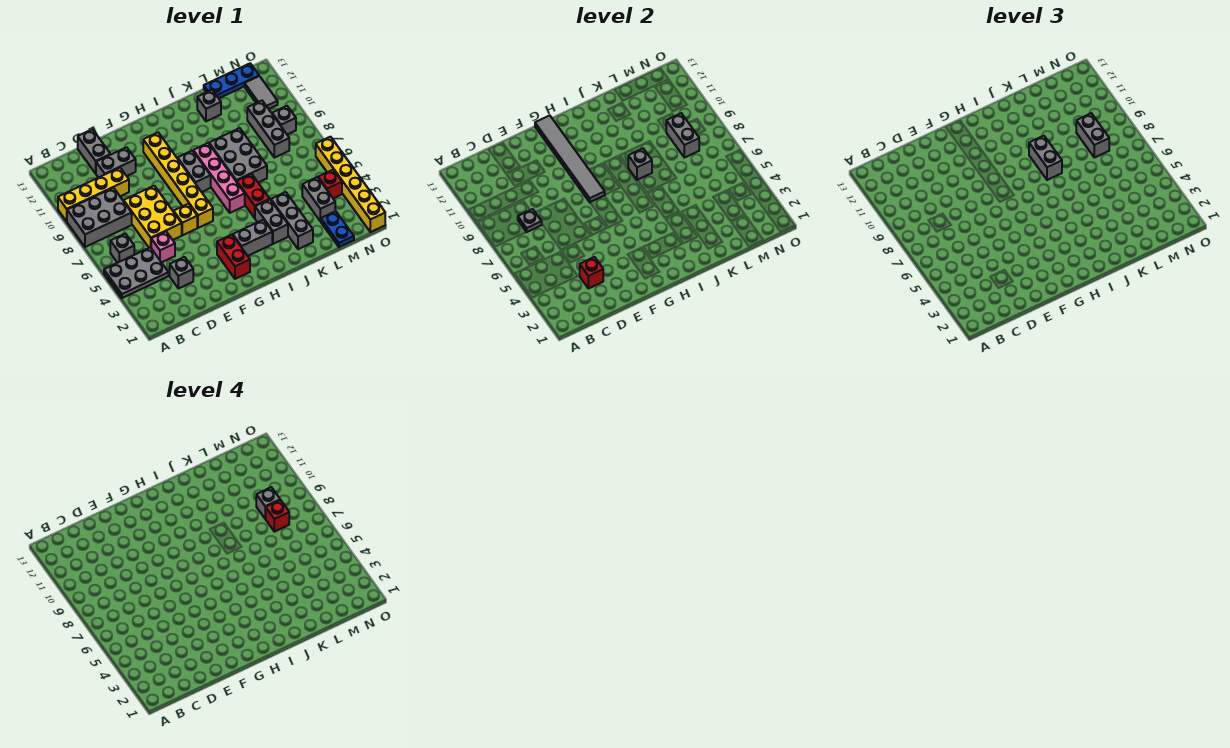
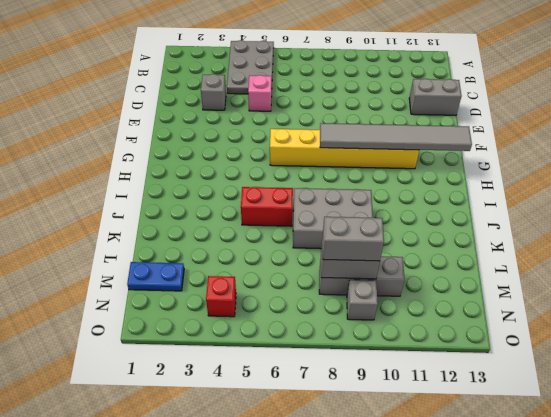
none -> grey brick A8:C9 level 1
none -> yellow brick A10:D10 level 1
none -> grey brick B6 level 1
none -> yellow brick D6:E8 level 1

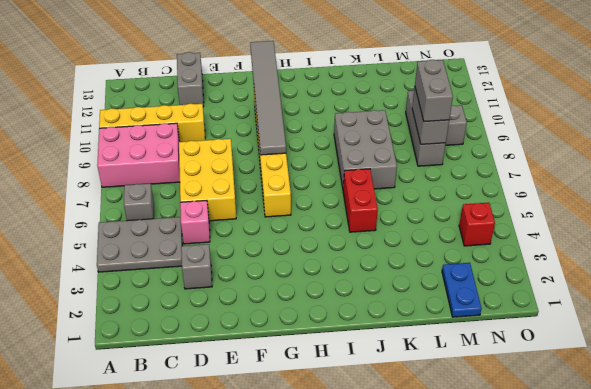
pink brick A8:C9 level 1 -> grey brick A8:C9 level 1
none -> grey brick D11:E11 level 1
none -> yellow brick F6 level 1
none -> red brick G2:G3 level 1
none -> grey brick H3:I3 level 1

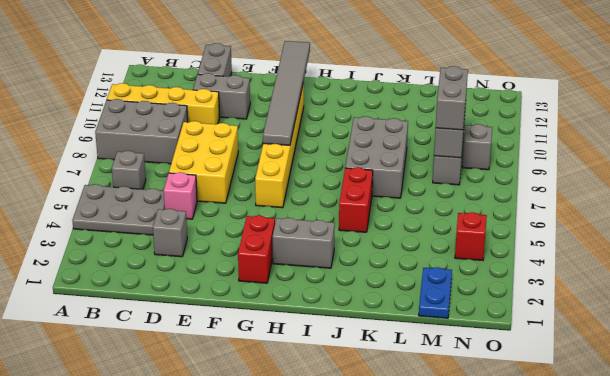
none -> yellow brick F6 level 1
none -> grey brick H8:H9 level 1
none -> pink brick I6:I9 level 1
none -> grey brick J3:J4 level 1

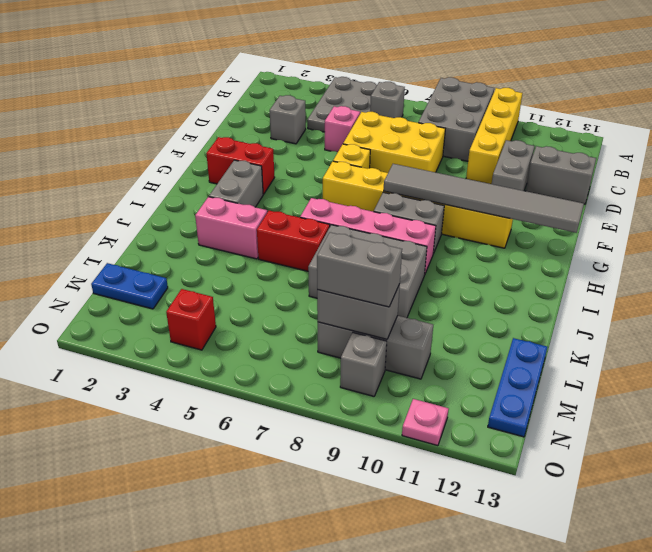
pink brick J3:J4 level 1 -> grey brick J3:J4 level 1
pink plate O11 level 1 -> none
none -> grey brick K2:K4 level 1
none -> grey brick K12 level 1
none -> grey brick M3:M4 level 1
none -> grey tile N11:N12 level 1

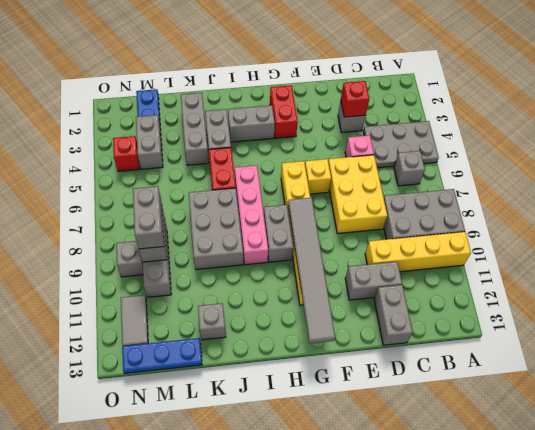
none -> yellow brick O1:O6 level 1
none -> grey plate C8 level 2
none -> grey brick J8 level 2
none -> grey brick J8:J9 level 3

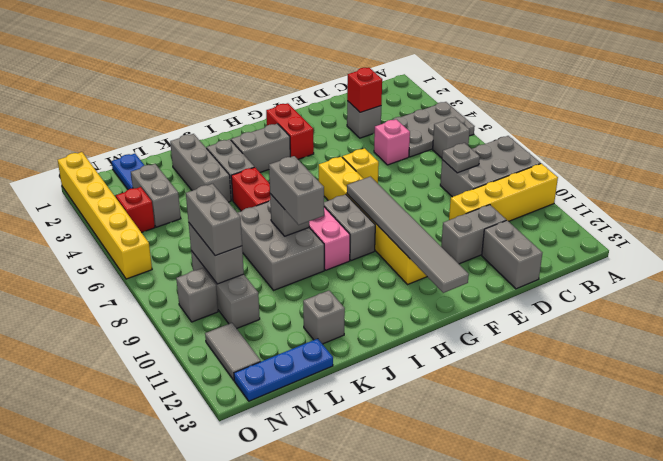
none -> yellow brick D6:E8 level 1
none -> red brick M8 level 4
none -> grey brick M9 level 4

